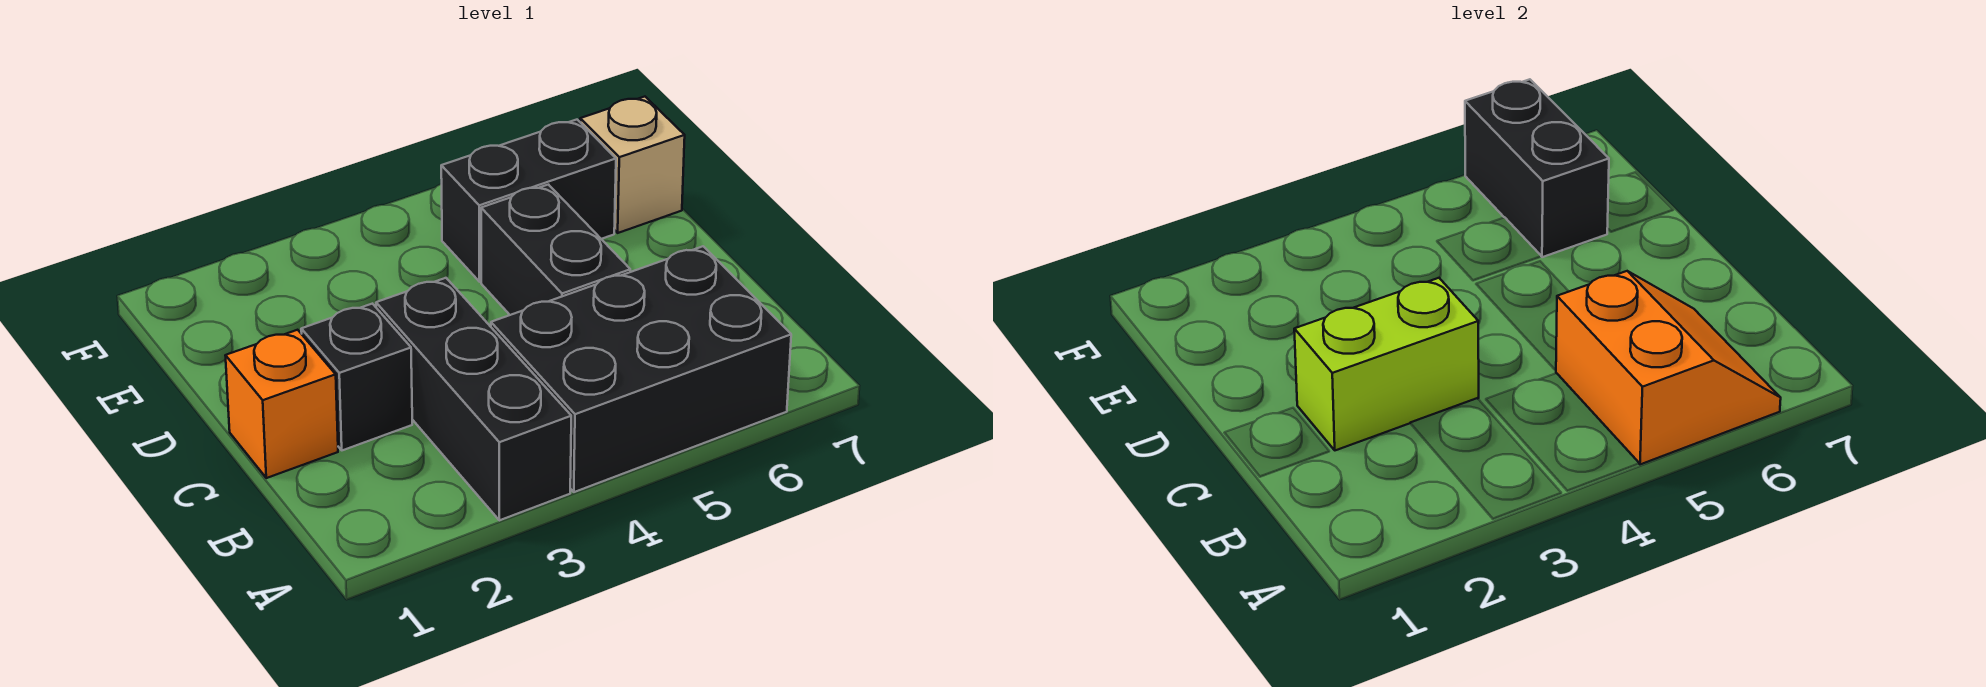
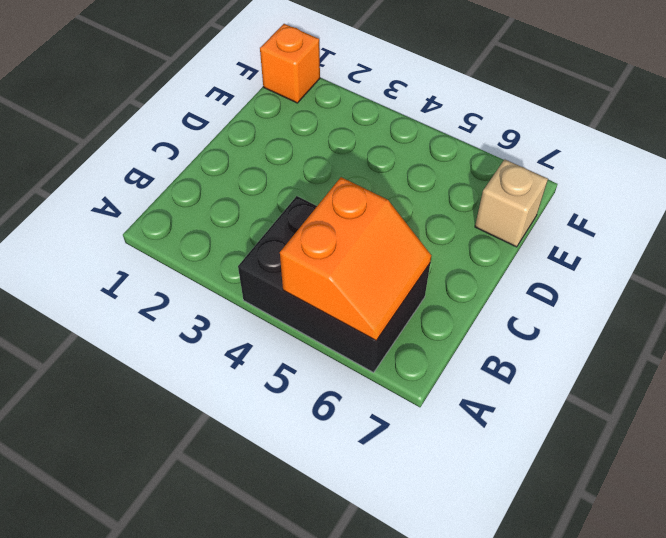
orange brick F1 level 1 -> orange brick C1 level 1
none -> black brick A3:C3 level 1
none -> black brick C2 level 1

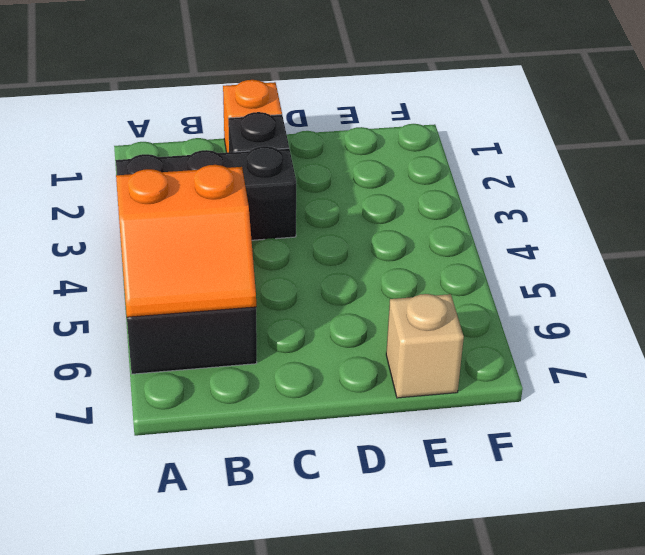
none -> black brick C5:D5 level 1
none -> black brick E5:E6 level 1

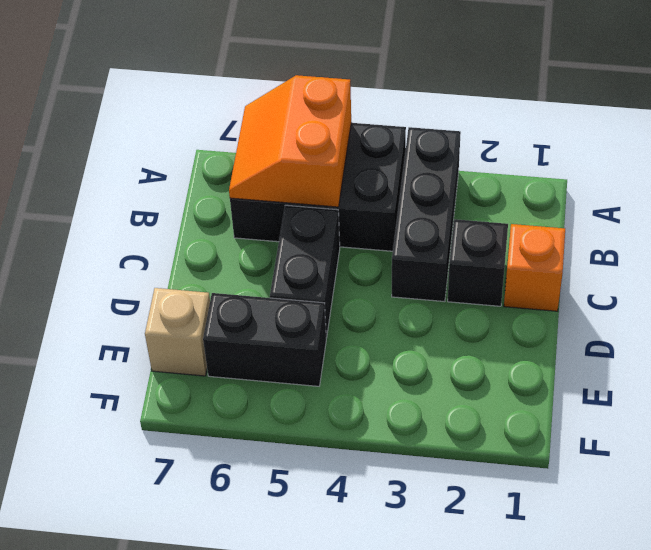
none -> lime brick C2:C3 level 2
none -> black brick E6:F6 level 2

